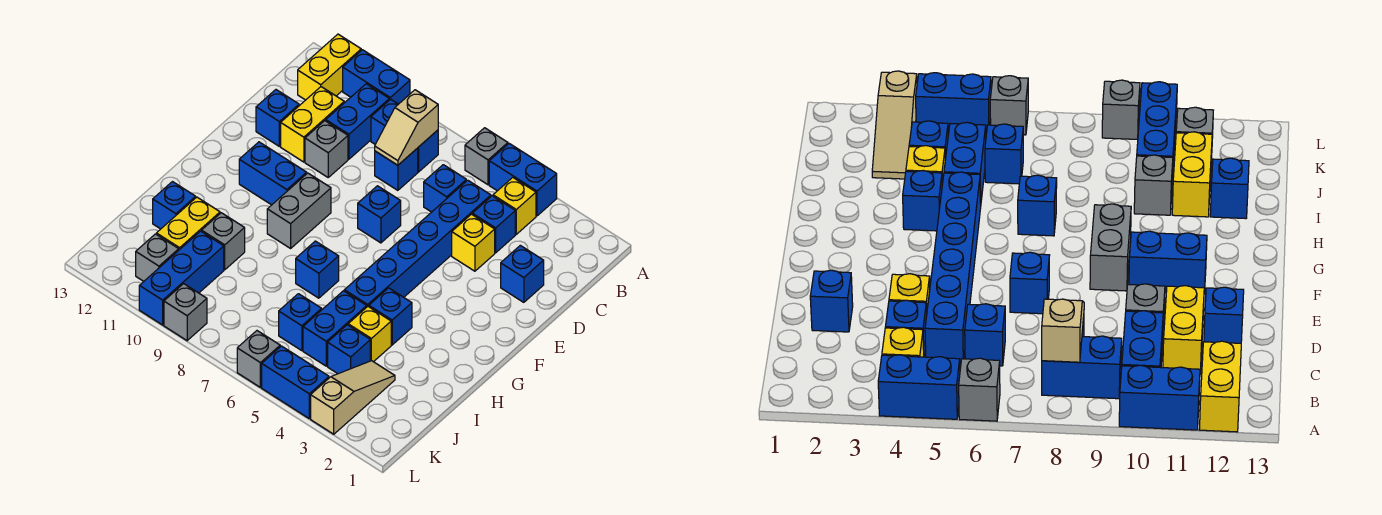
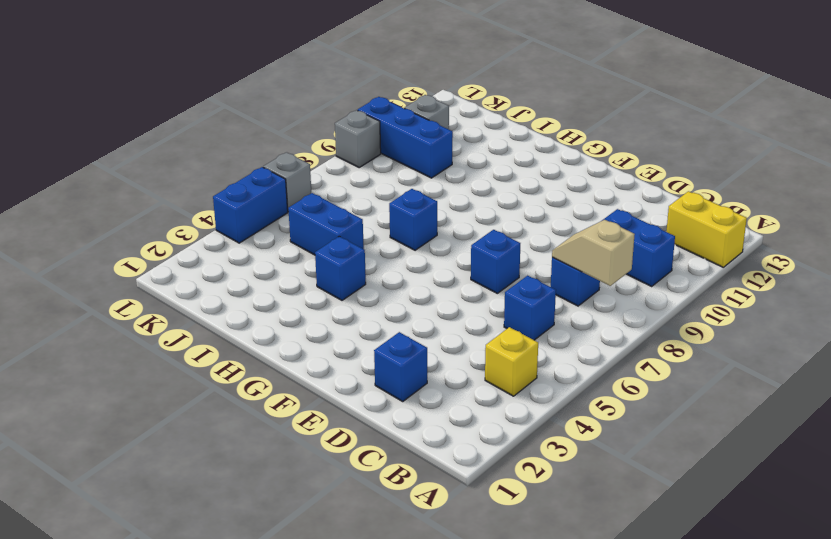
none -> blue brick A4:A5 level 1
none -> grey brick A6 level 1
none -> blue brick A10:A11 level 1
none -> blue brick B8:B9 level 1

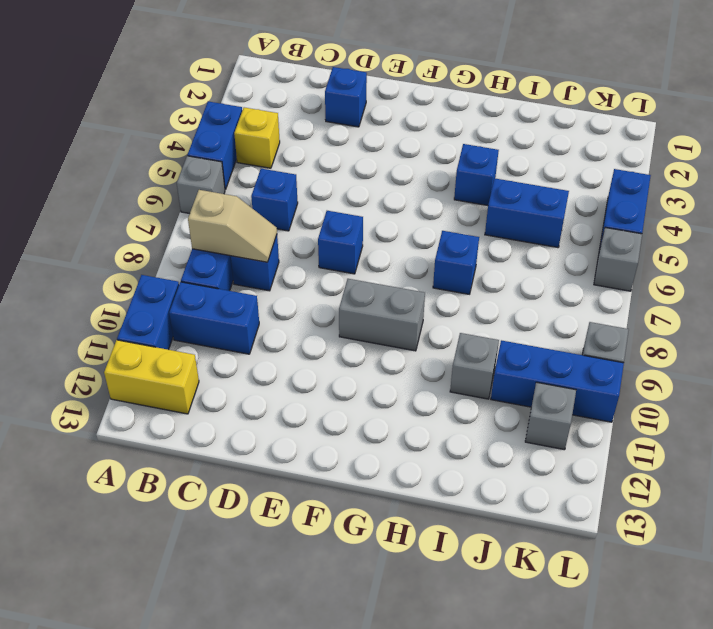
none -> blue brick C4 level 1
none -> blue brick C5:H5 level 1
none -> yellow brick C11:D11 level 1
none -> yellow brick D4 level 1

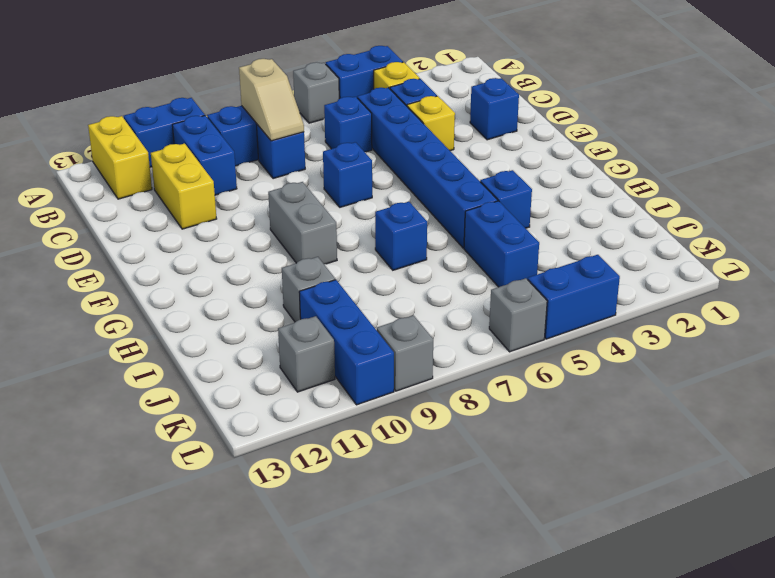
none -> grey brick D10 level 1
none -> blue brick D12 level 1
none -> blue brick F10:F11 level 1
none -> yellow brick I4 level 1

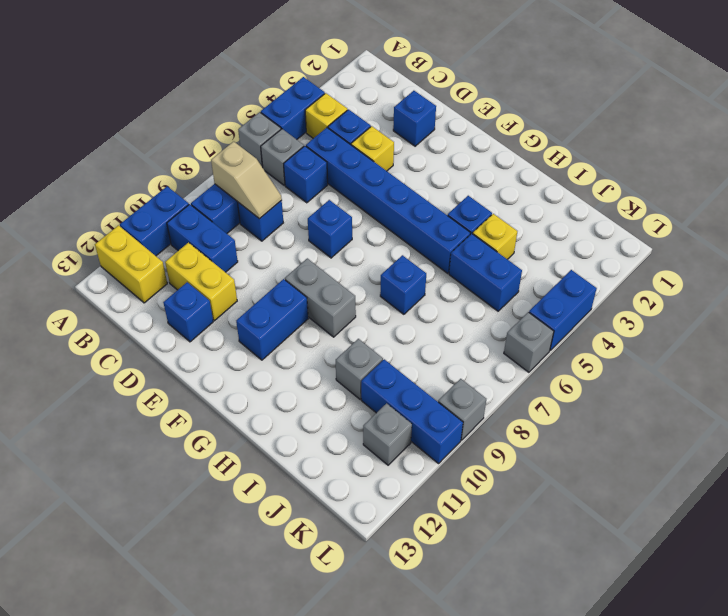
grey brick B6 level 1 -> grey brick D10 level 1
none -> yellow brick I11:J11 level 1
none -> blue brick I12 level 1
none -> tan slope J3:L3 level 1 top L
none -> blue brick J4 level 1

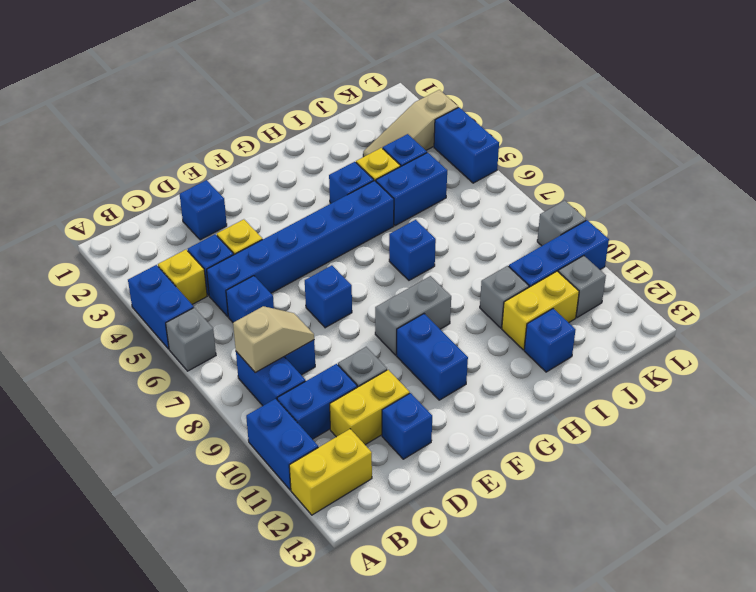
none -> blue brick J6 level 1
none -> grey brick L6 level 1

